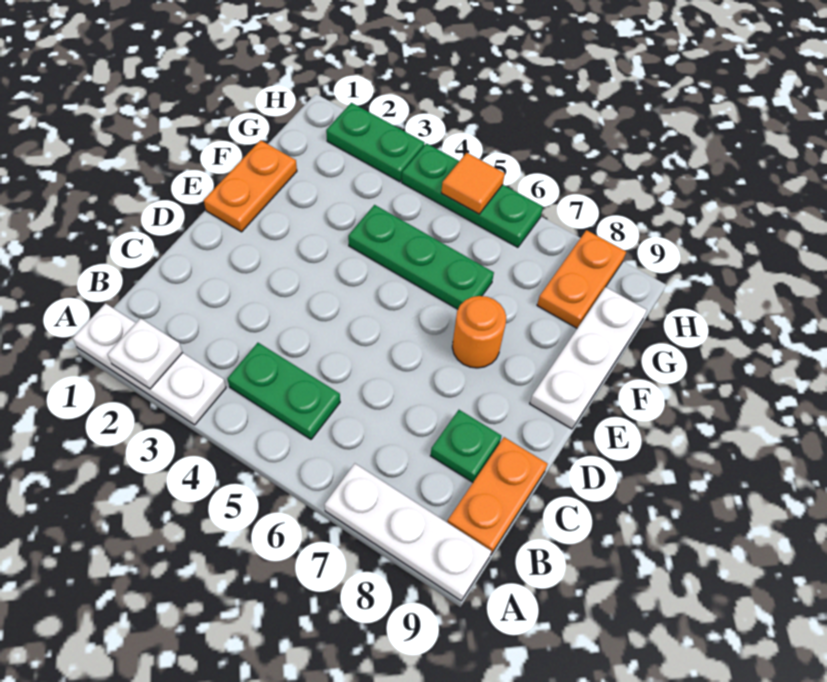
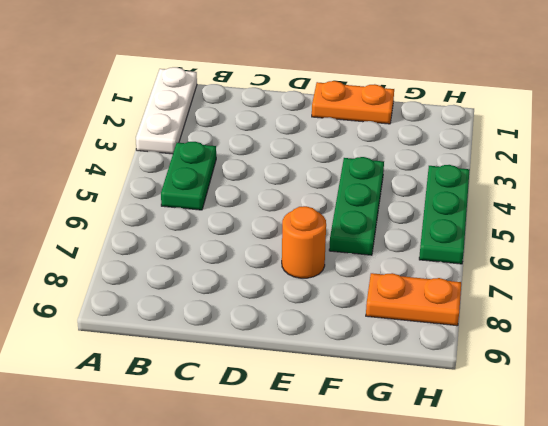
none -> white plate A7:A9 level 1
none -> orange plate B9:C9 level 1
none -> green plate C8 level 1

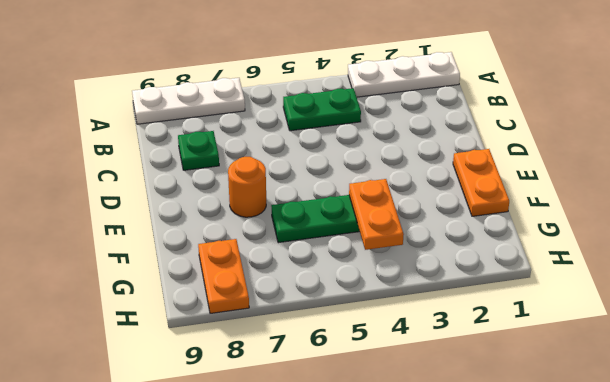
orange plate F4:G4 level 2 -> orange plate B9:C9 level 1
none -> white plate E9:G9 level 1
none -> green plate H2:H3 level 1
none -> green plate H4:H6 level 1

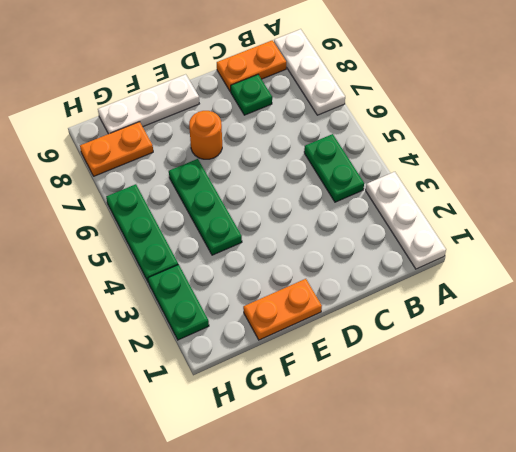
none -> white plate A2 level 2
none -> orange tile H5 level 2

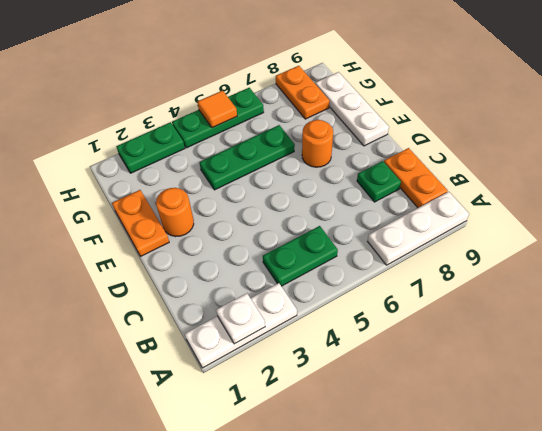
orange round brick E2 level 1 -> none

